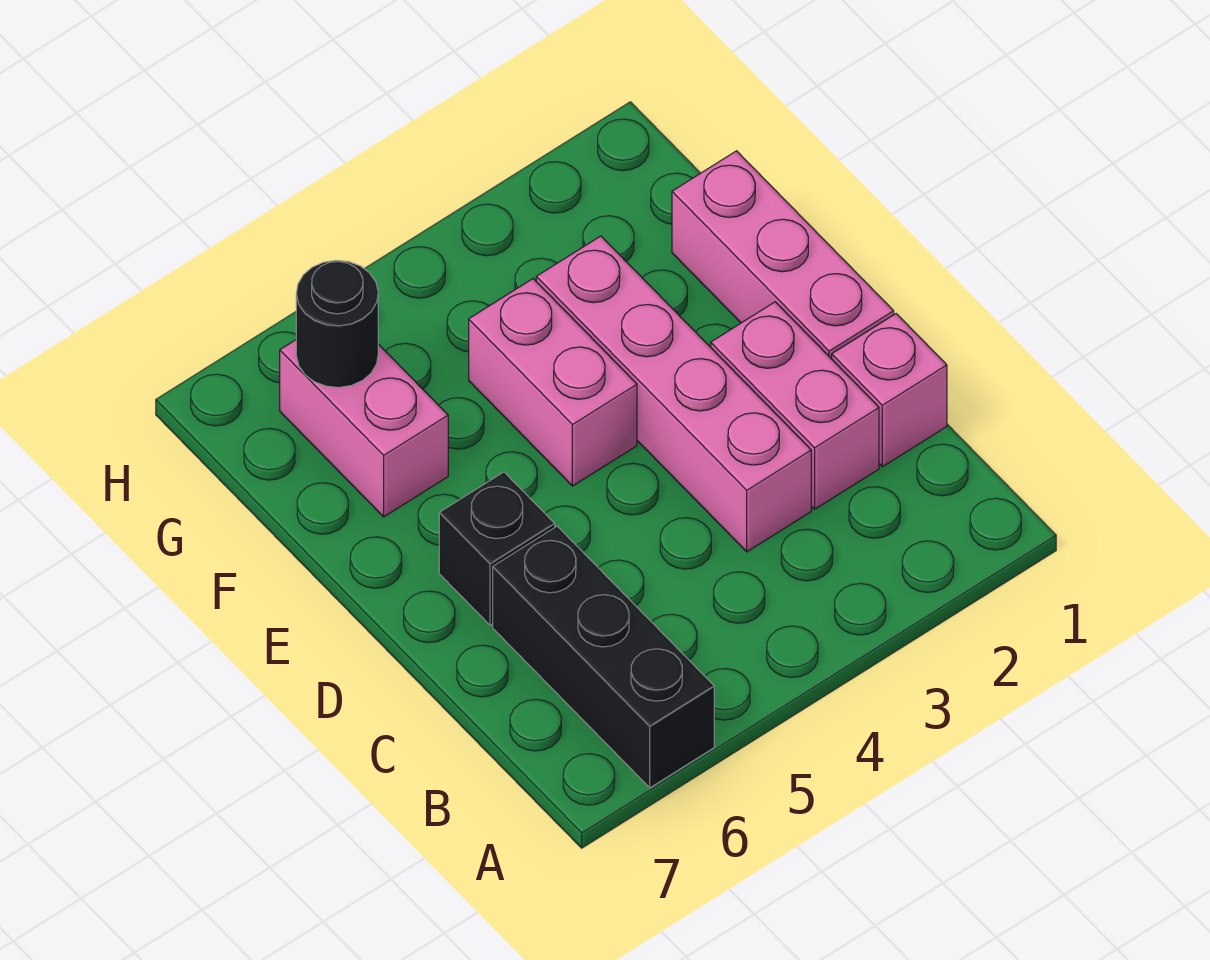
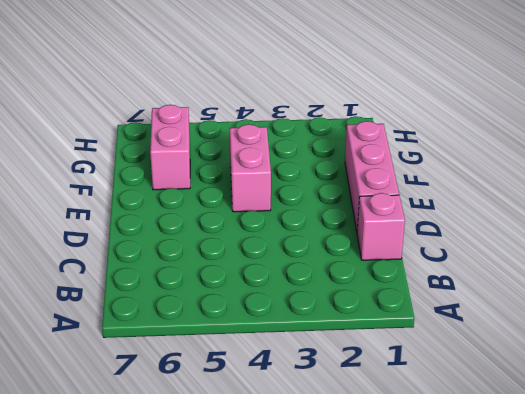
none -> black brick A6:C6 level 1
none -> pink brick C2:D2 level 1

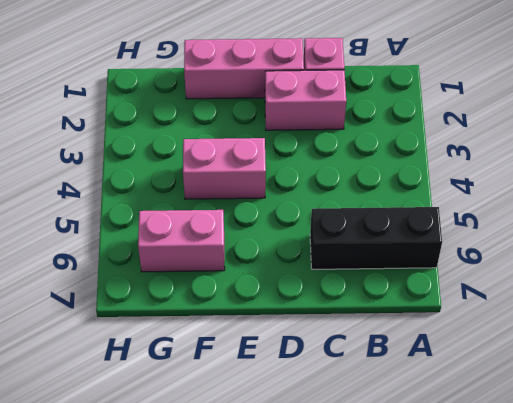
none -> pink brick C3:F3 level 1
none -> black brick D6 level 1

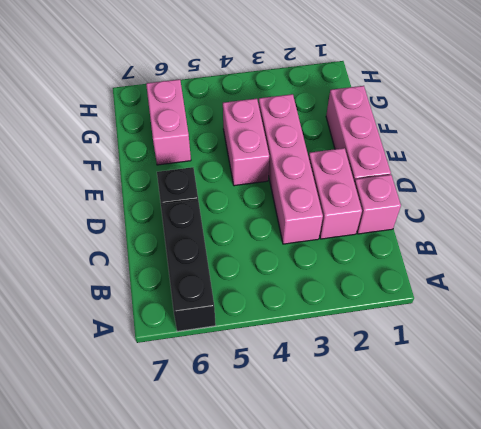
none -> black round brick G6 level 2

